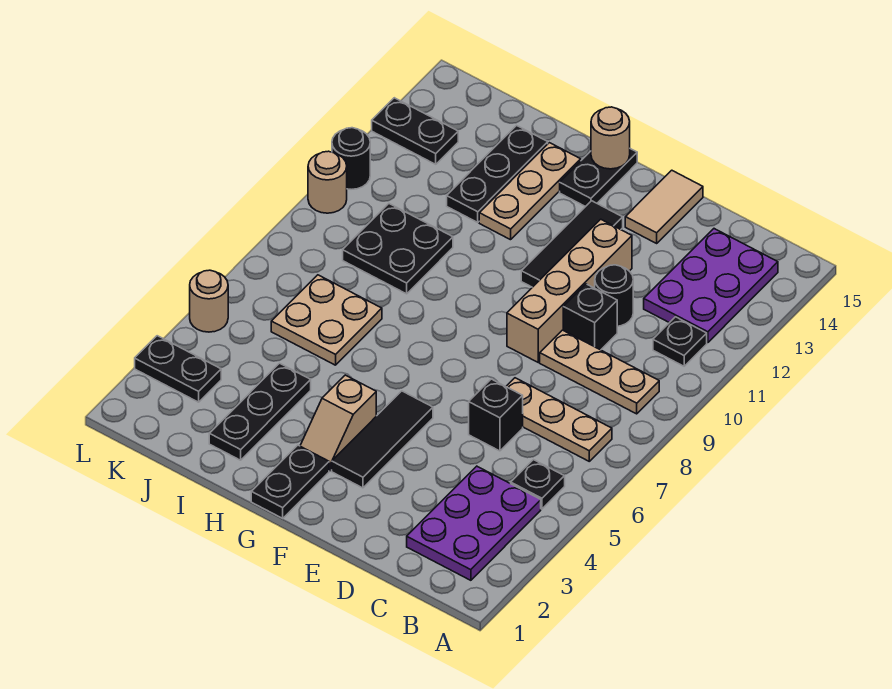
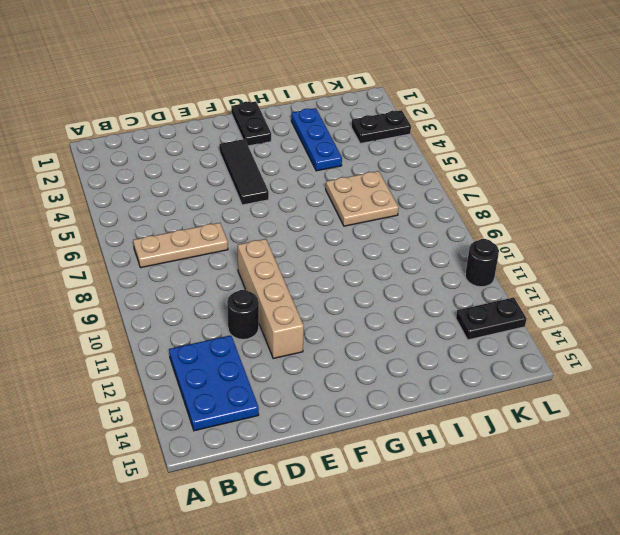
blue plate B12:C14 level 1 -> purple plate B12:C14 level 1
blue plate I2:I4 level 1 -> black plate I2:I4 level 1
none -> purple plate B2:C4 level 1
none -> black plate B5 level 1
none -> tan plate B9:D9 level 1

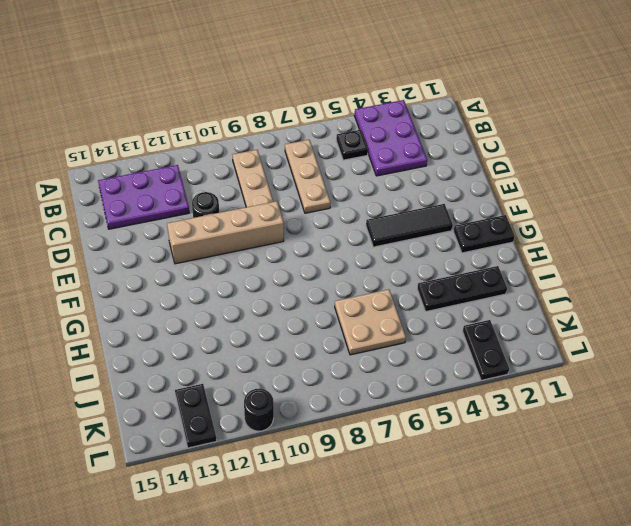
purple plate A3:C4 level 1 -> purple plate B2:C4 level 1
none -> black plate B11 level 1
none -> black brick D6 level 1
none -> black brick D10 level 1

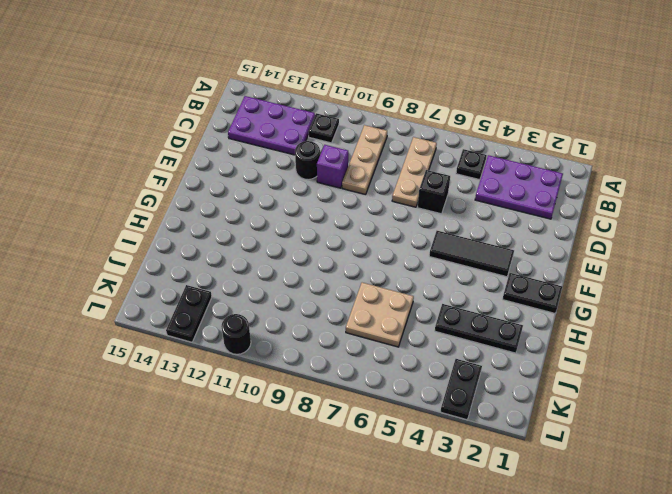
purple brick D10 level 1 -> black brick D10 level 1
none -> tan brick E9:E12 level 1
none -> tan tile E14:E15 level 1
none -> black tile F11:F13 level 1

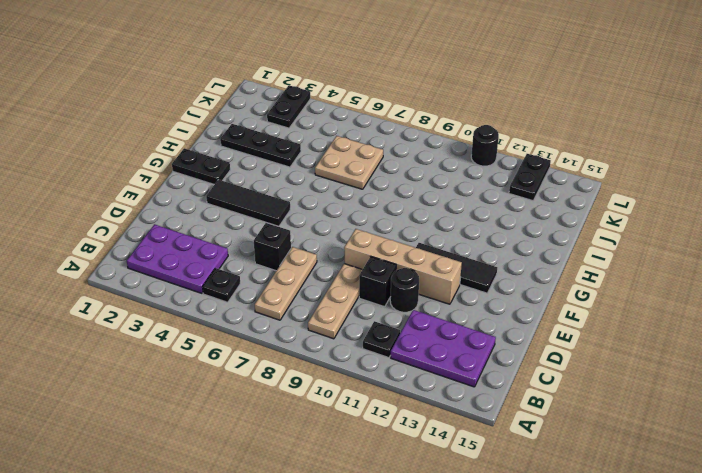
none -> tan tile E14:E15 level 1
none -> tan slope G3:G4 level 1 top 4
none -> black plate G14:G15 level 1

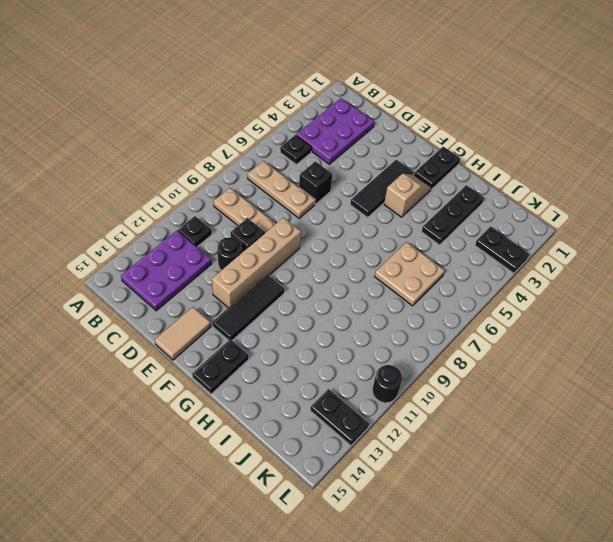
none -> tan plate H12:H14 level 1
none -> black plate I9:J10 level 1
none -> black plate I12:I14 level 1

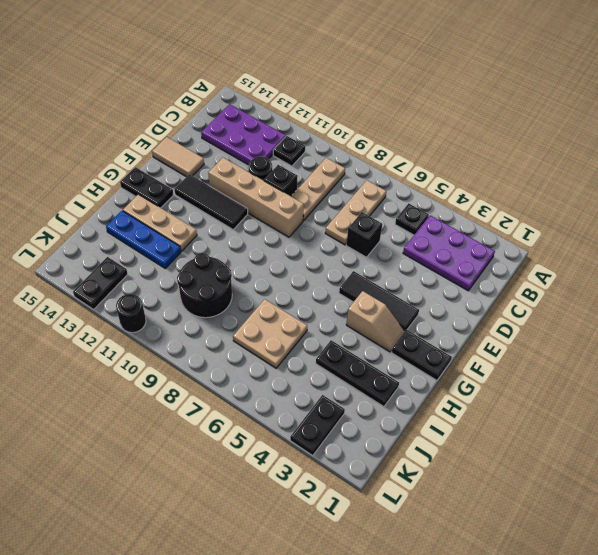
black round brick I9:J10 level 1 -> black plate I9:J10 level 1
blue plate I12:I14 level 1 -> black plate I12:I14 level 1
none -> tan round brick L5 level 1
none -> tan round brick L10 level 1
none -> tan round brick G15 level 2

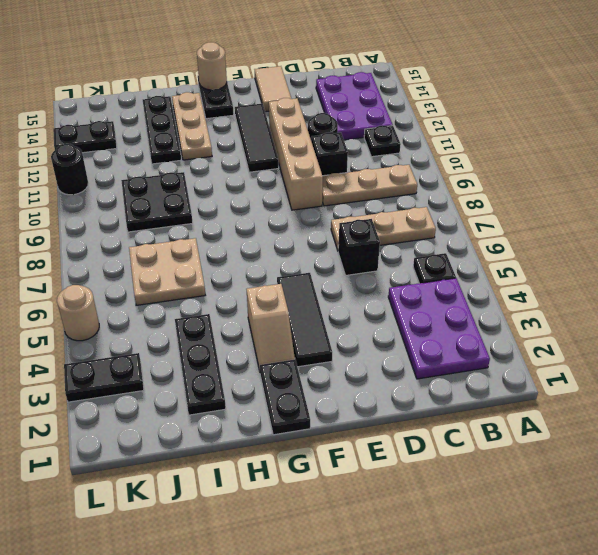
none -> tan round brick L10 level 1

